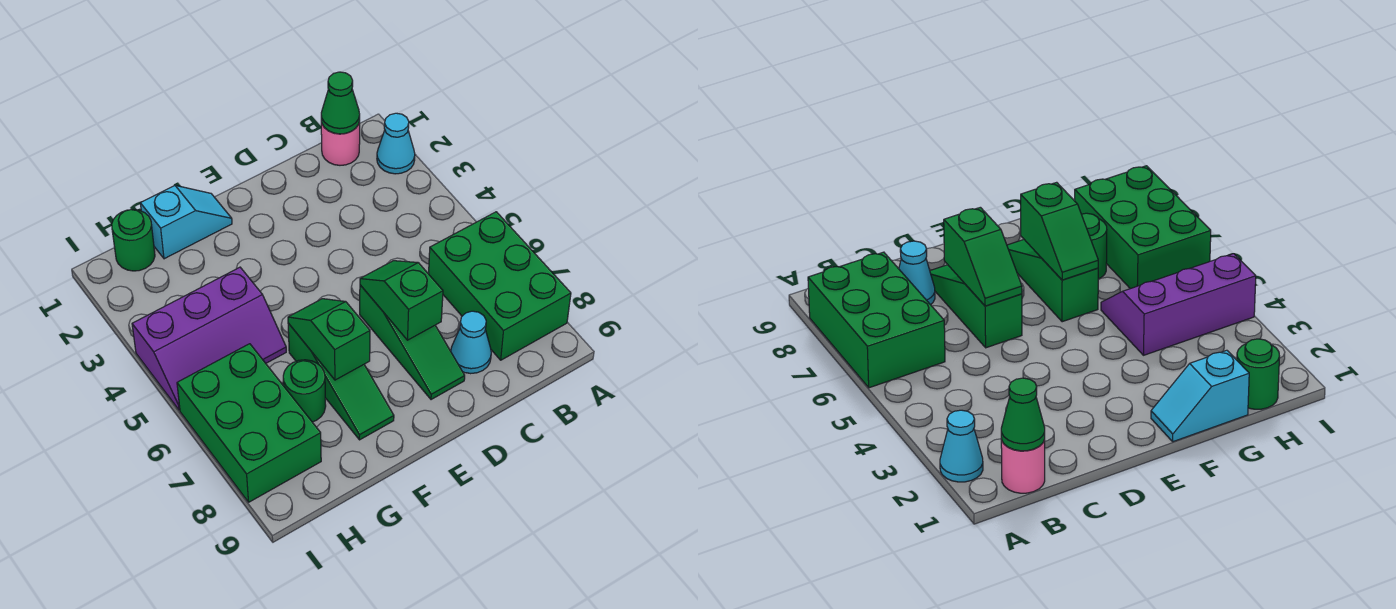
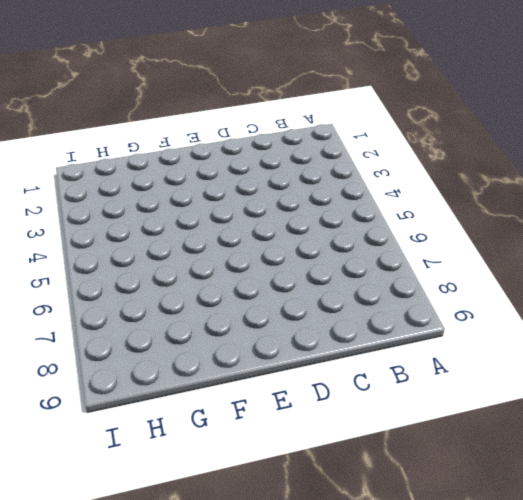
none -> cyan cone A2 level 1
none -> green brick A6:B8 level 1
none -> pink round brick B1 level 1

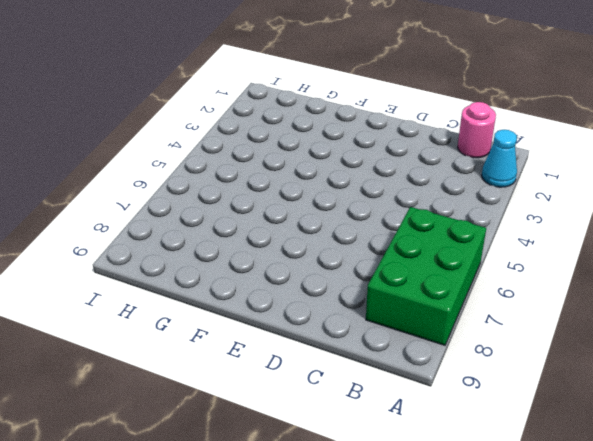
none -> cyan cone C8 level 1
none -> green slope D6:D8 level 1 top 6
none -> cyan slope F1:G1 level 1 top G

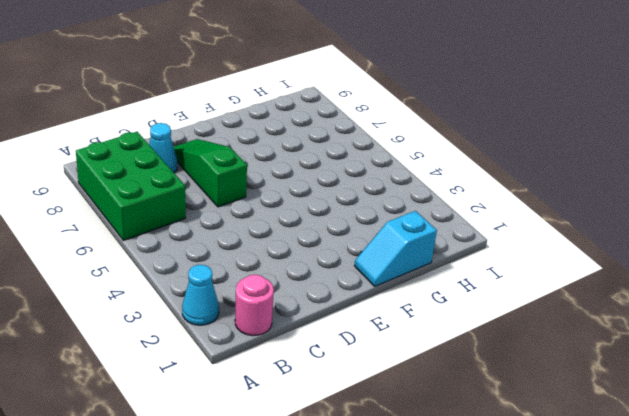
none -> green slope F6:F8 level 1 top 6
none -> purple slope G4:I5 level 1 top 4
none -> green round brick G7 level 1

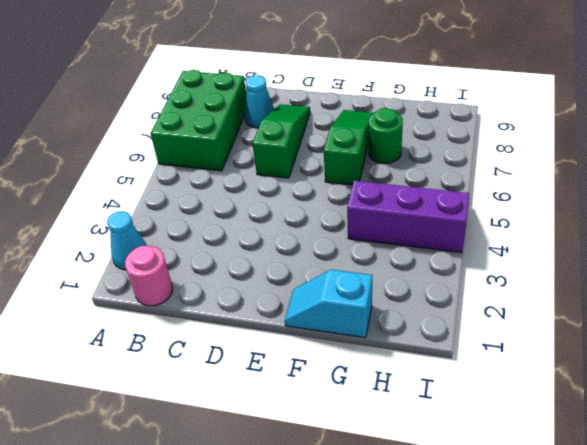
none -> green round brick H1 level 1
none -> green brick H6:I8 level 1
none -> green cone B1 level 2

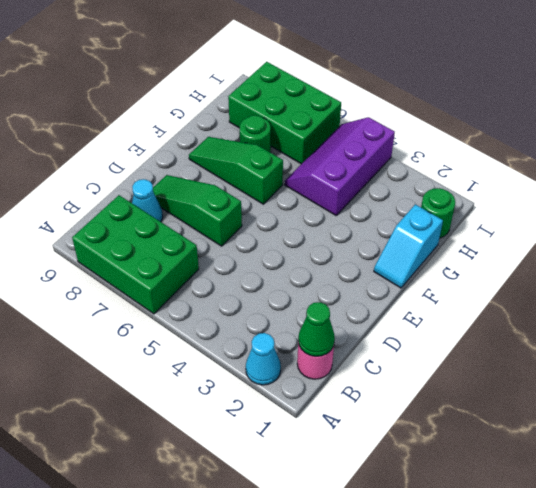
none -> green slope D6:D7 level 2 top 7
none -> green slope F6:F7 level 2 top 7

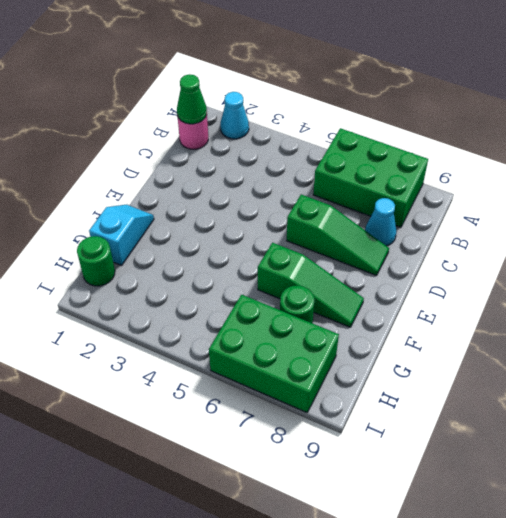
none -> purple slope G4:I5 level 1 top 4
none -> green slope D6:D7 level 2 top 7
none -> green slope F6:F7 level 2 top 7

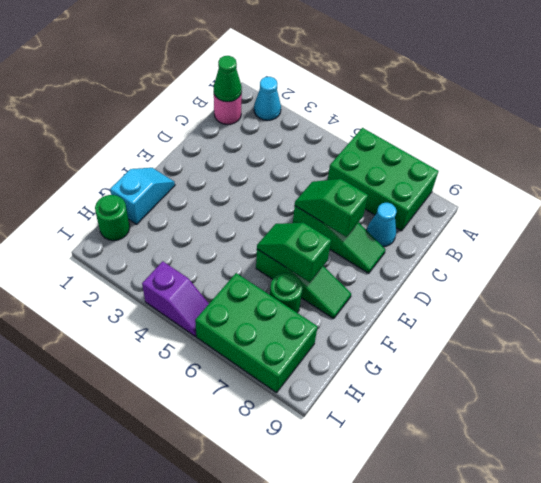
purple slope I4:I5 level 1 top 4 -> purple slope G4:I5 level 1 top 4

